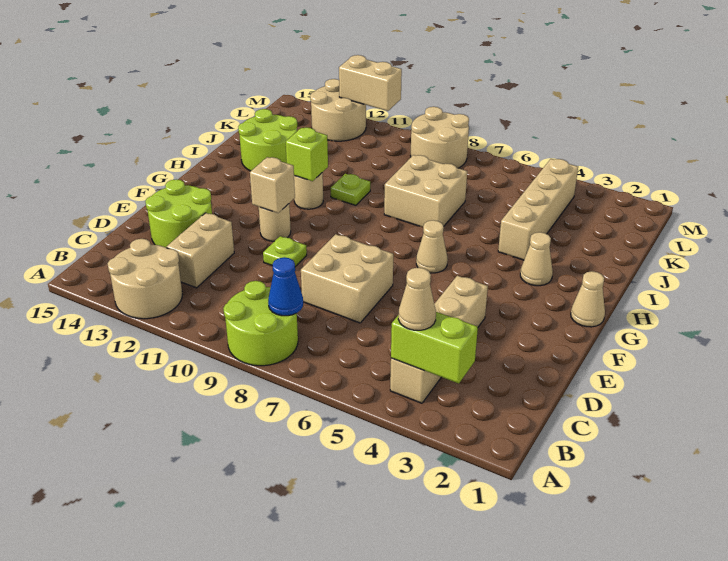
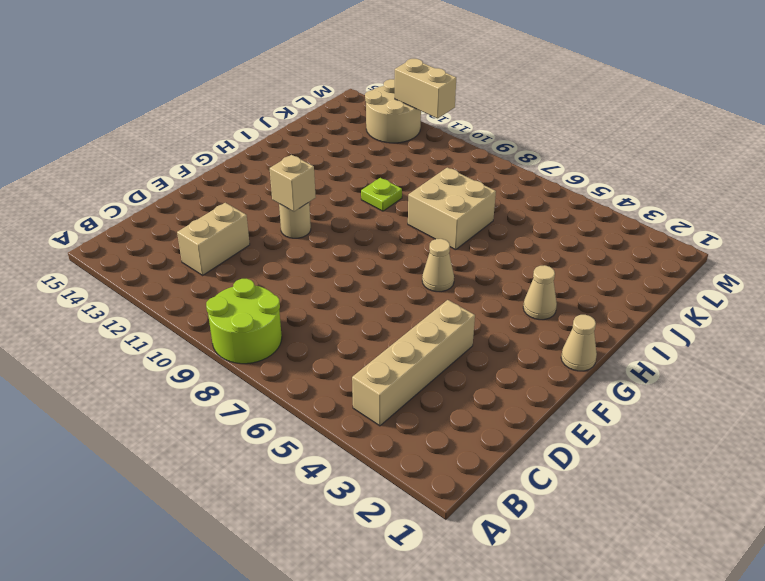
none -> tan round brick A12:B13 level 1
none -> tan brick D7:E8 level 1
none -> lime round brick D13:E14 level 1

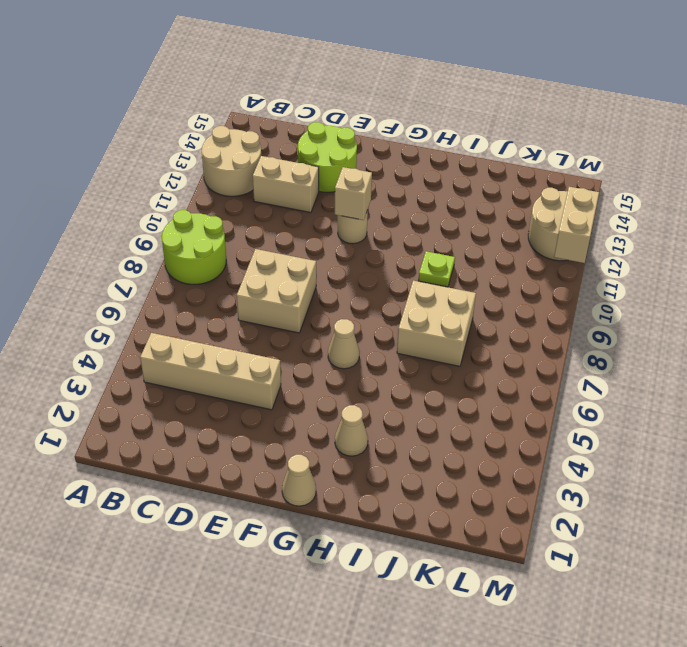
none -> lime plate E10 level 1
none -> tan round brick H11 level 1
none -> tan brick I4:L4 level 1

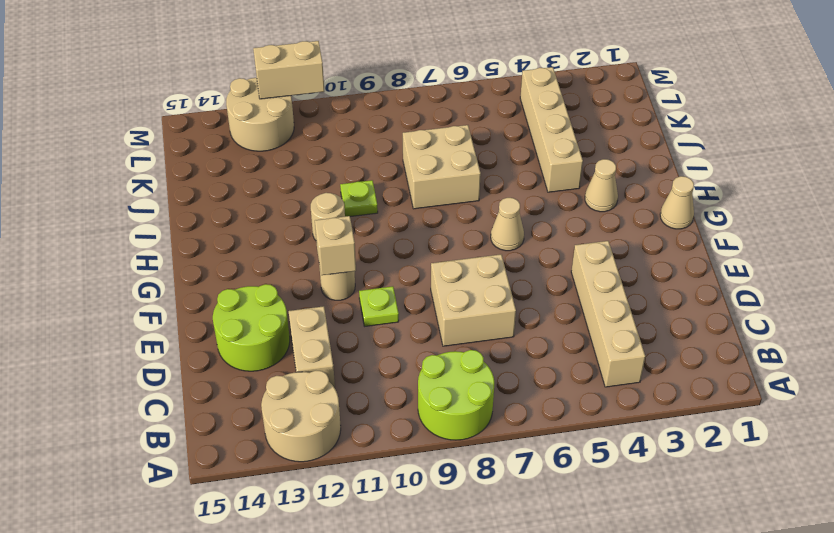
none -> lime round brick I13:J14 level 1
none -> tan round brick L8:M9 level 1
none -> lime brick B3:B4 level 2

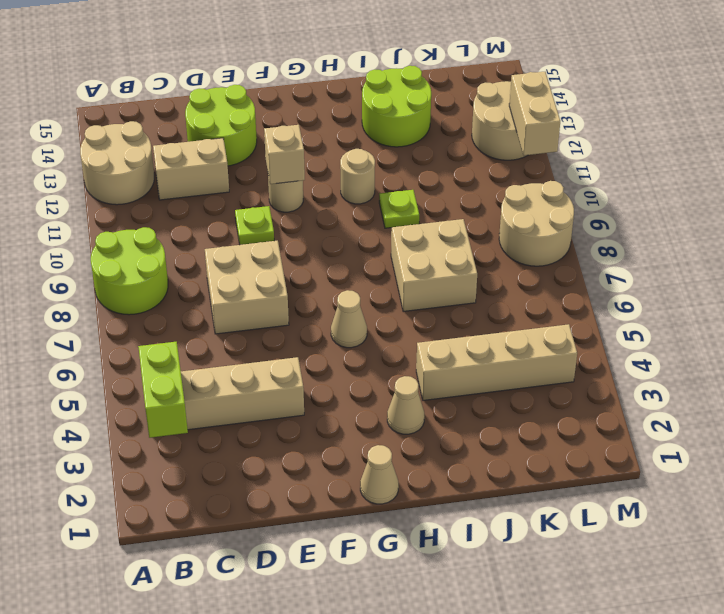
none -> blue cone B8 level 2
none -> lime brick H11 level 2
none -> tan cone B4 level 3

